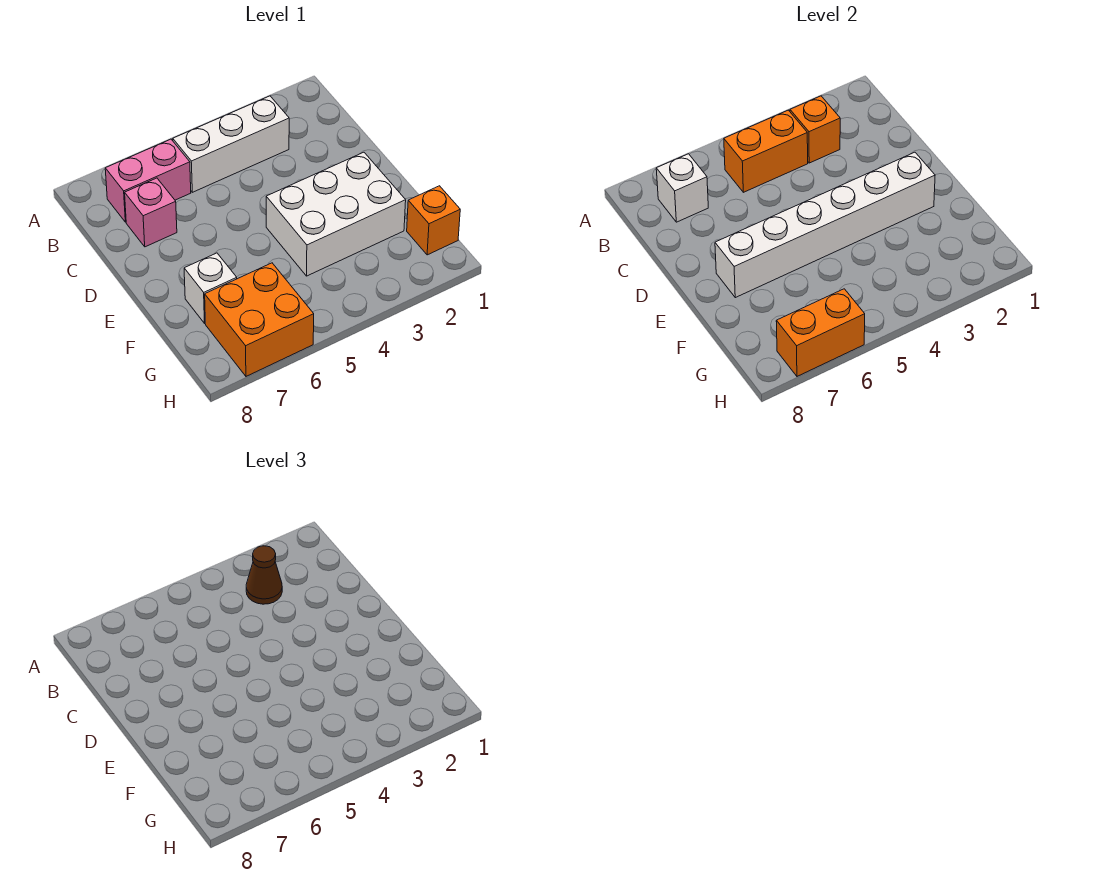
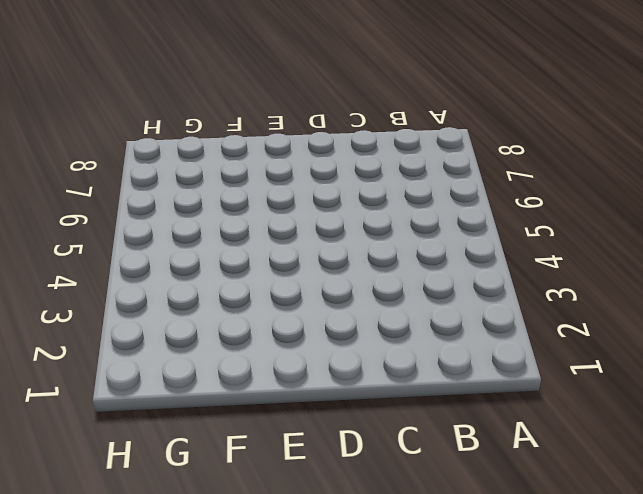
none -> white brick B3:B5 level 1
none -> pink brick B6:B7 level 1
none -> pink brick C7 level 1

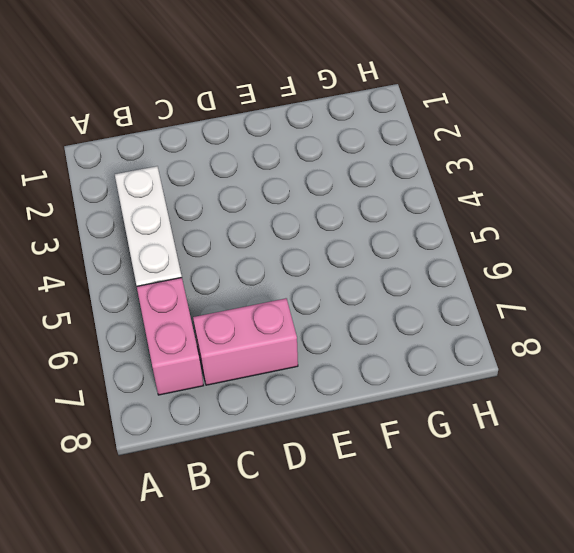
pink brick C7:D7 level 1 -> pink brick C7 level 1
none -> white brick E2:F4 level 1
none -> white brick F7 level 1
none -> orange brick G1 level 1

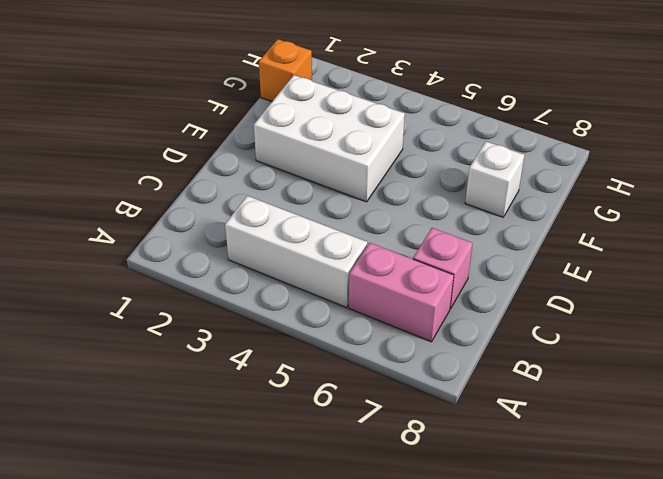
none -> orange brick G6:H7 level 1
none -> orange brick B3 level 2
none -> orange brick B4:B5 level 2

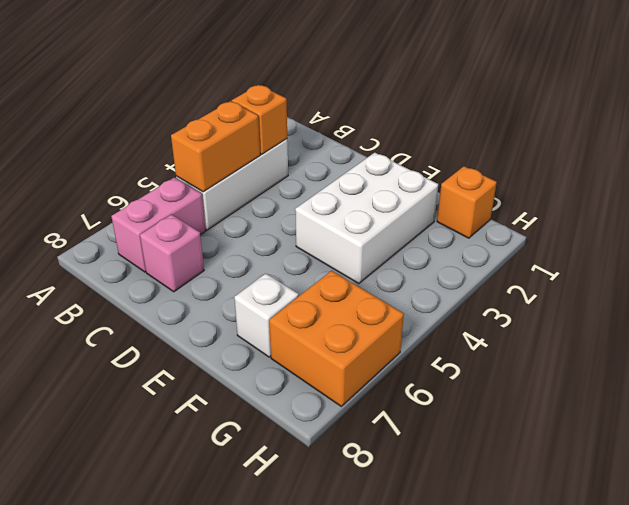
none -> white brick B7 level 2
none -> white brick E2:E7 level 2
none -> orange brick H6:H7 level 2

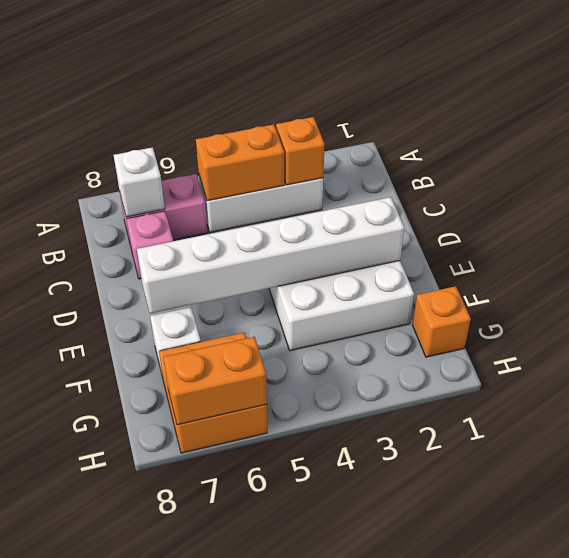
none -> brown cone B3 level 3

